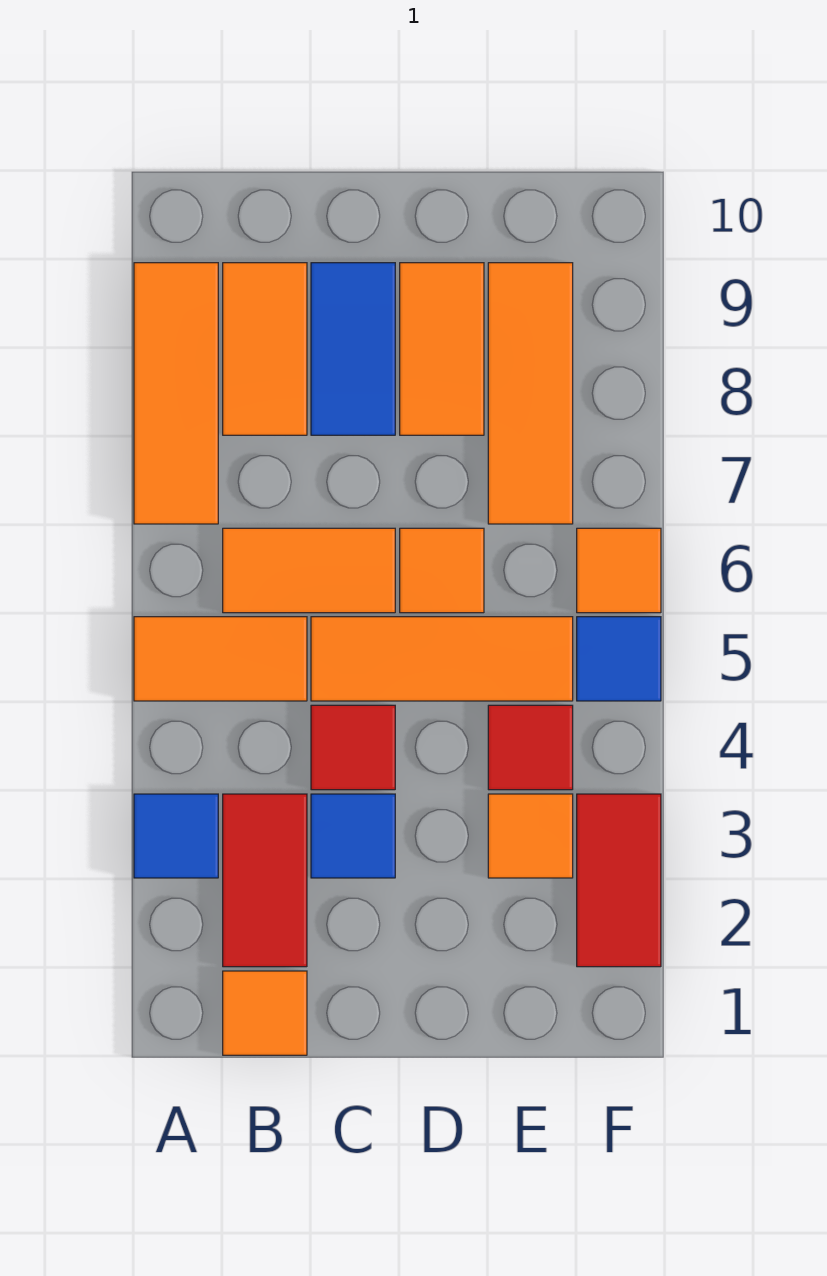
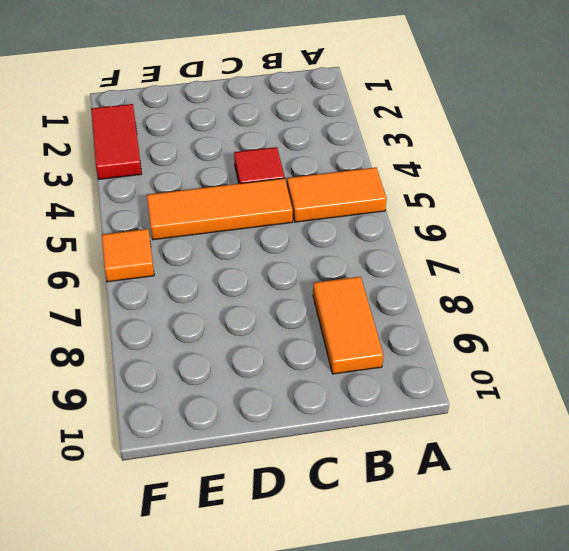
none -> blue tile A3 level 1
none -> orange tile A7:A9 level 1
none -> orange tile B1 level 1

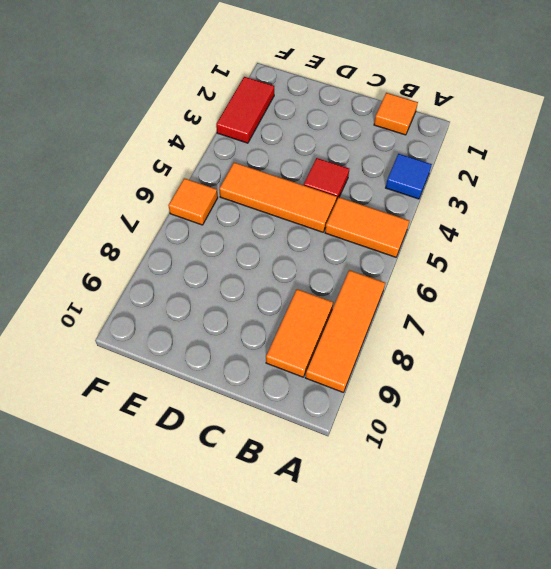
none -> red tile B2:B3 level 1
none -> orange tile B6:C6 level 1
none -> blue tile C3 level 1

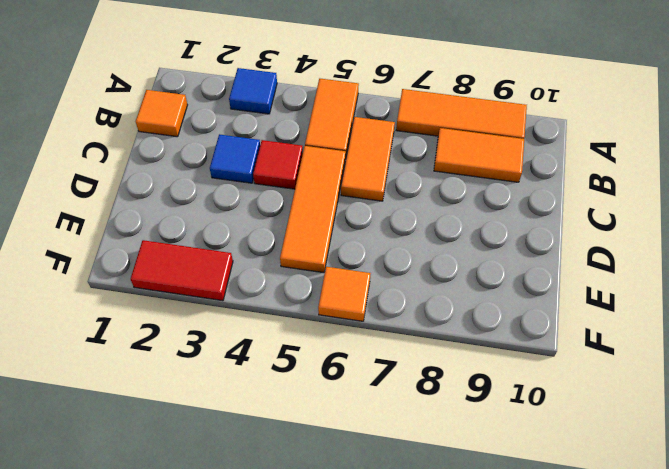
none -> red tile B2:B3 level 1
none -> blue tile C8:C9 level 1
none -> orange tile D6 level 1

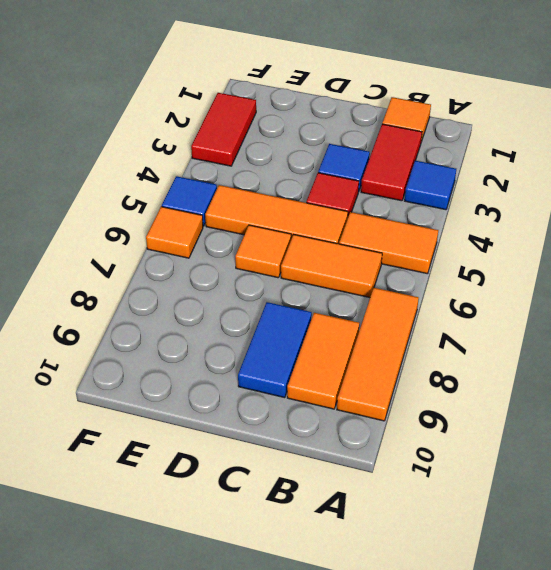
none -> orange tile D8:D9 level 1
none -> orange tile E3 level 1
none -> red tile E4 level 1

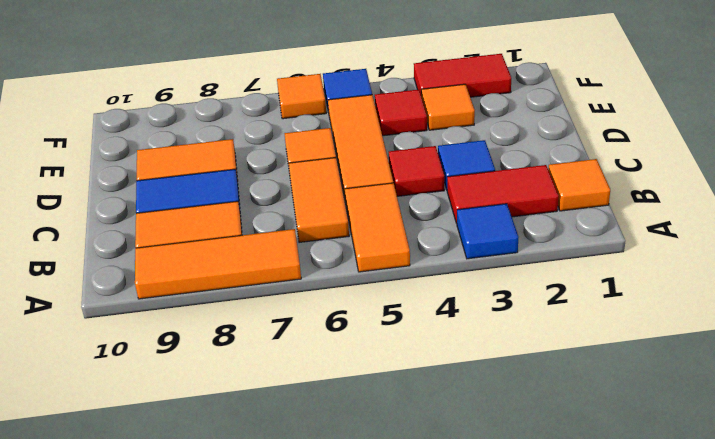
none -> orange tile E7:E9 level 1

